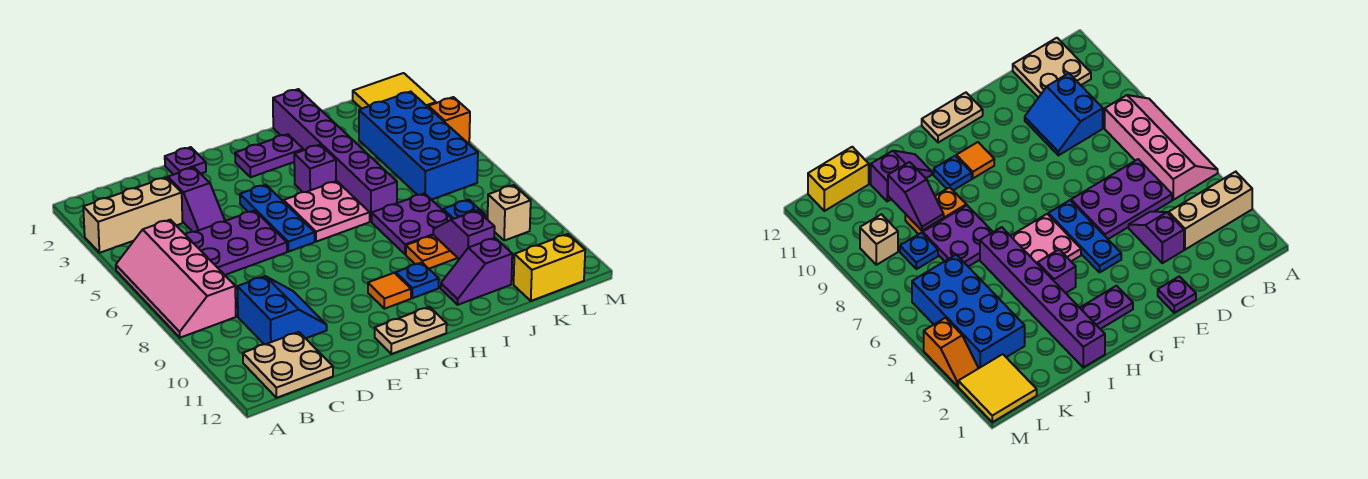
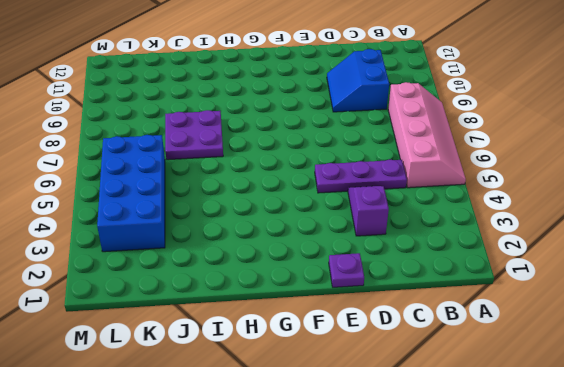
purple plate C5:E5 level 1 -> purple plate C5:E6 level 1
none -> tan brick A3:C3 level 1
none -> tan plate B11:C12 level 1
none -> blue plate F4:F6 level 1

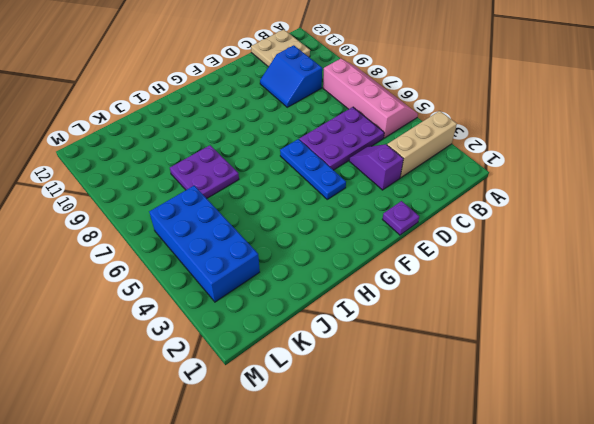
none -> tan plate F12:G12 level 1
none -> purple plate G2:H2 level 1
none -> pink plate G5:H6 level 1

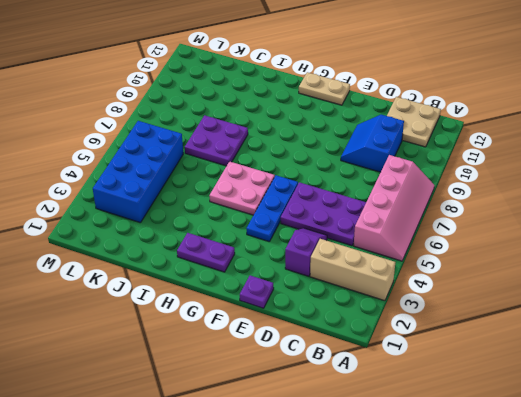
none -> orange tile G10 level 1
none -> purple brick H4 level 1
none -> blue plate H10 level 1

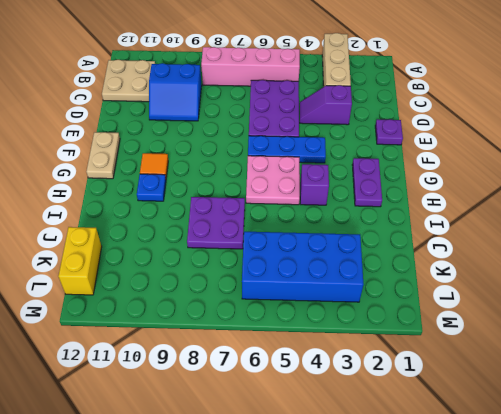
none -> purple brick I1:I6 level 1
none -> orange plate I9:J9 level 1
none -> purple slope I11:J11 level 1 top J

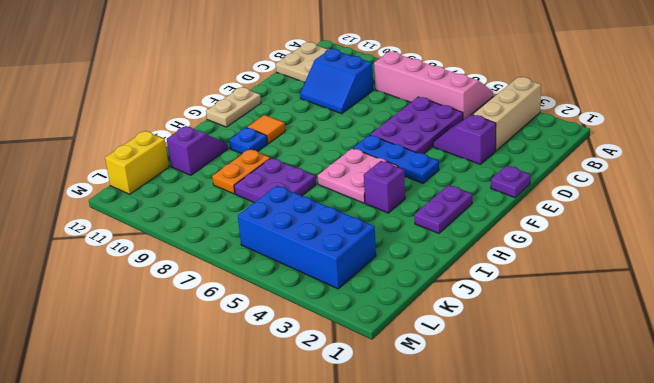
none -> purple brick I1:I6 level 1
none -> blue plate K8 level 1
none -> yellow tile L1:M2 level 1

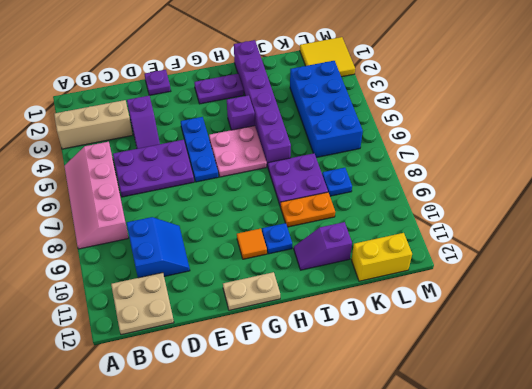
none -> tan brick L9 level 1
none -> orange slope M3:M4 level 1 top 4
none -> purple slope J9:J10 level 2 top 10

